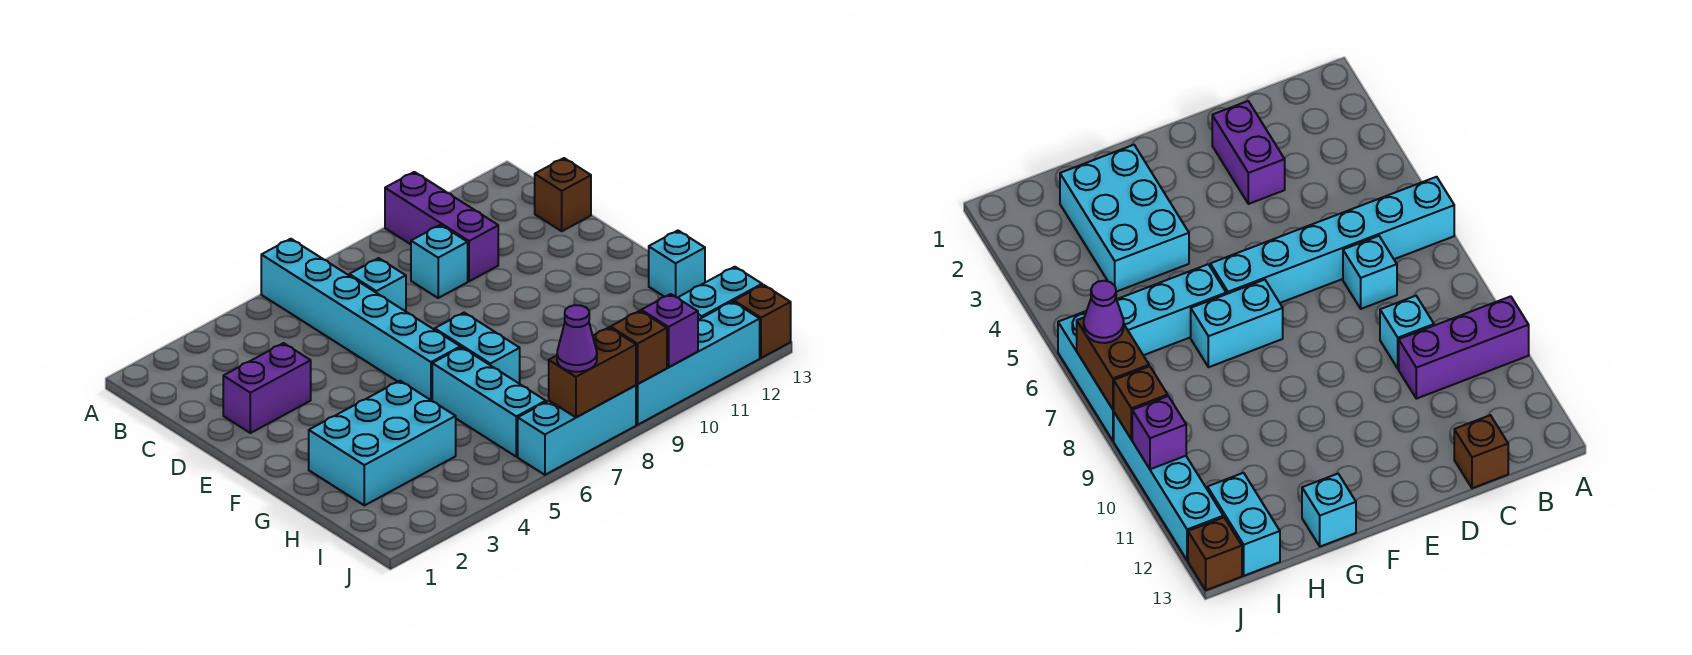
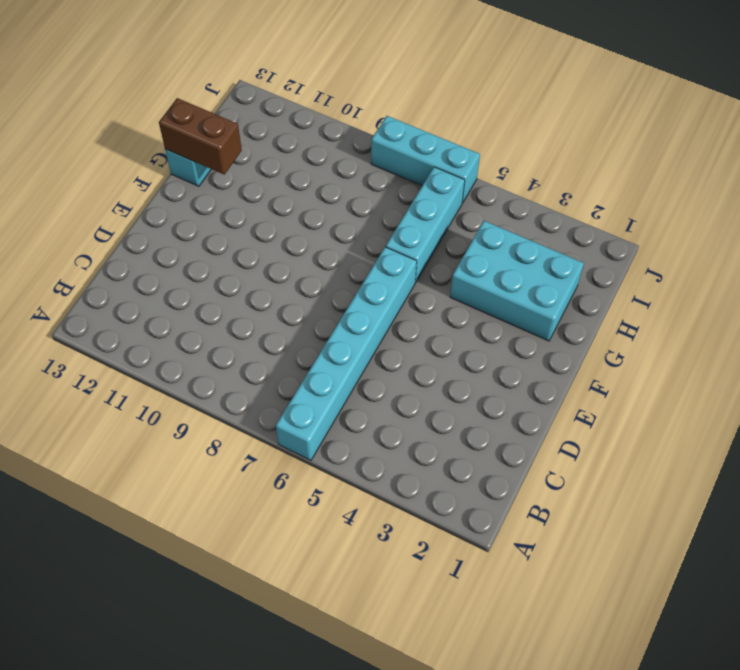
brown brick G12:G13 level 2 -> brown brick J7:J8 level 2
none -> purple brick A10:C10 level 1
none -> cyan brick C7 level 1
none -> cyan brick C9 level 1

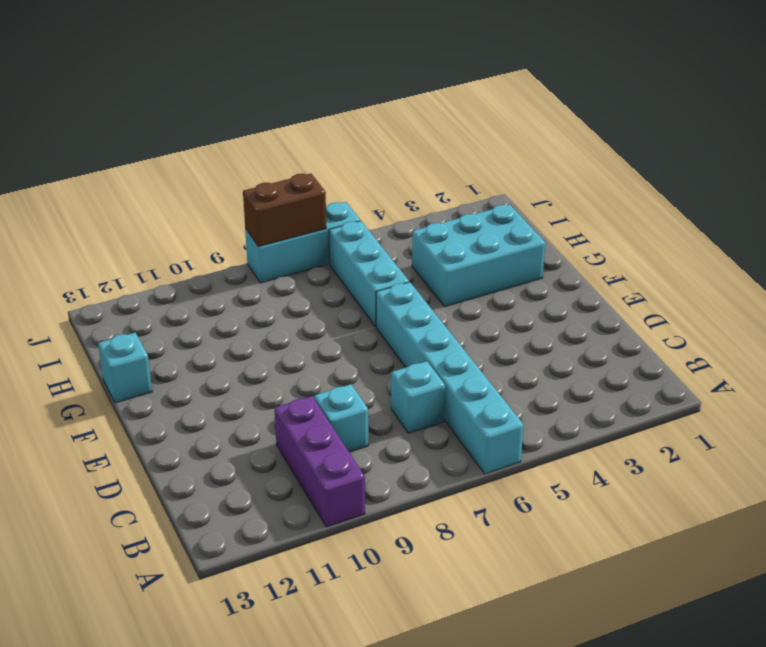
none -> brown brick C13 level 1
none -> purple brick D2:D3 level 1
none -> cyan brick F7:G7 level 1

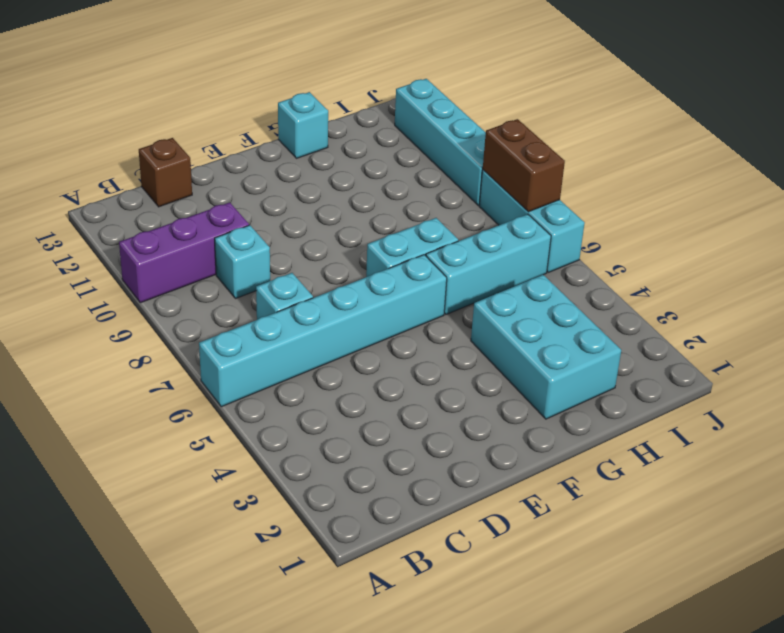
none -> purple brick D2:D3 level 1
none -> cyan brick I12:I13 level 1
none -> brown brick J13 level 1

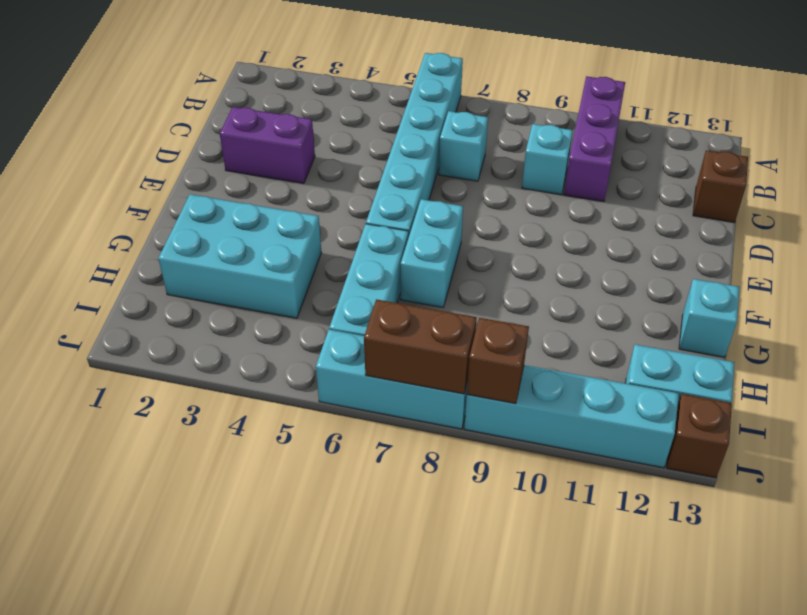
none -> purple brick J10 level 2
none -> purple cone J7 level 3

